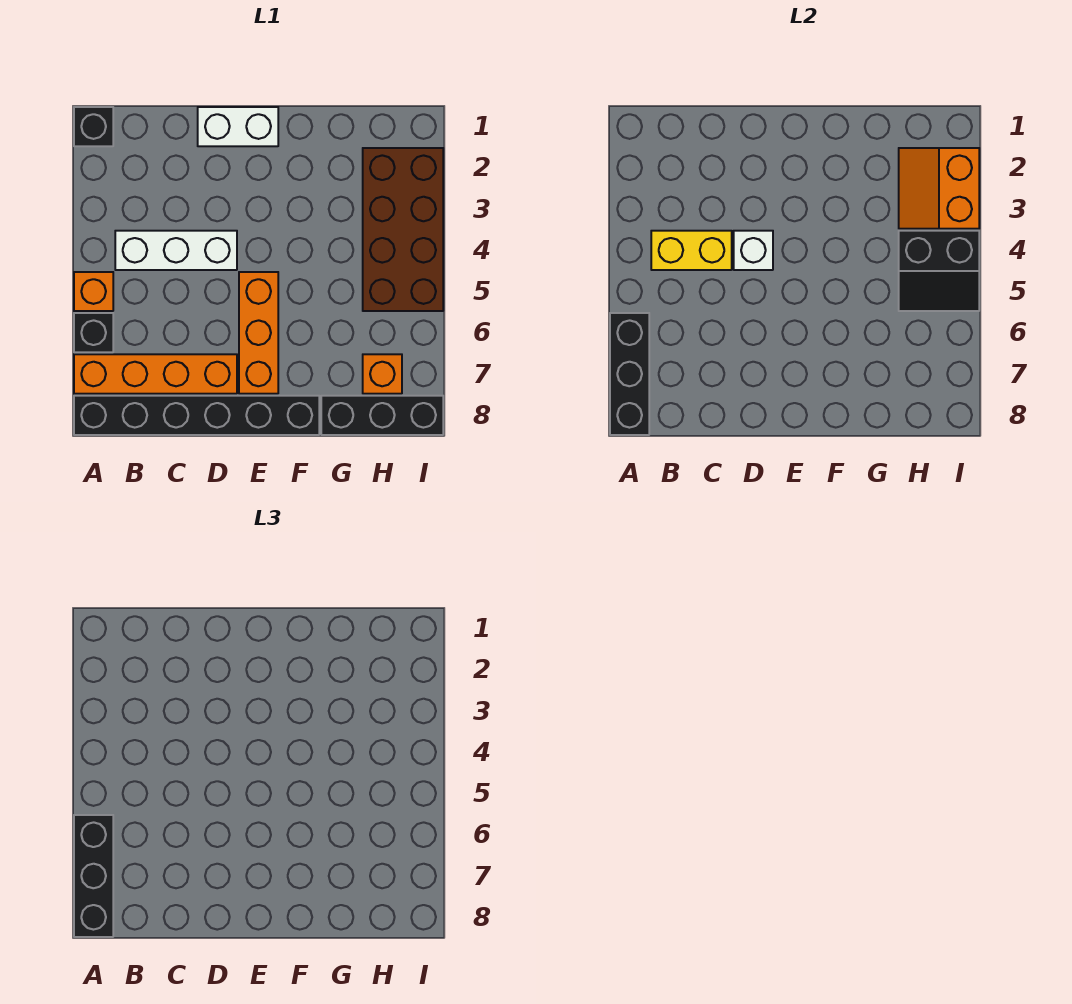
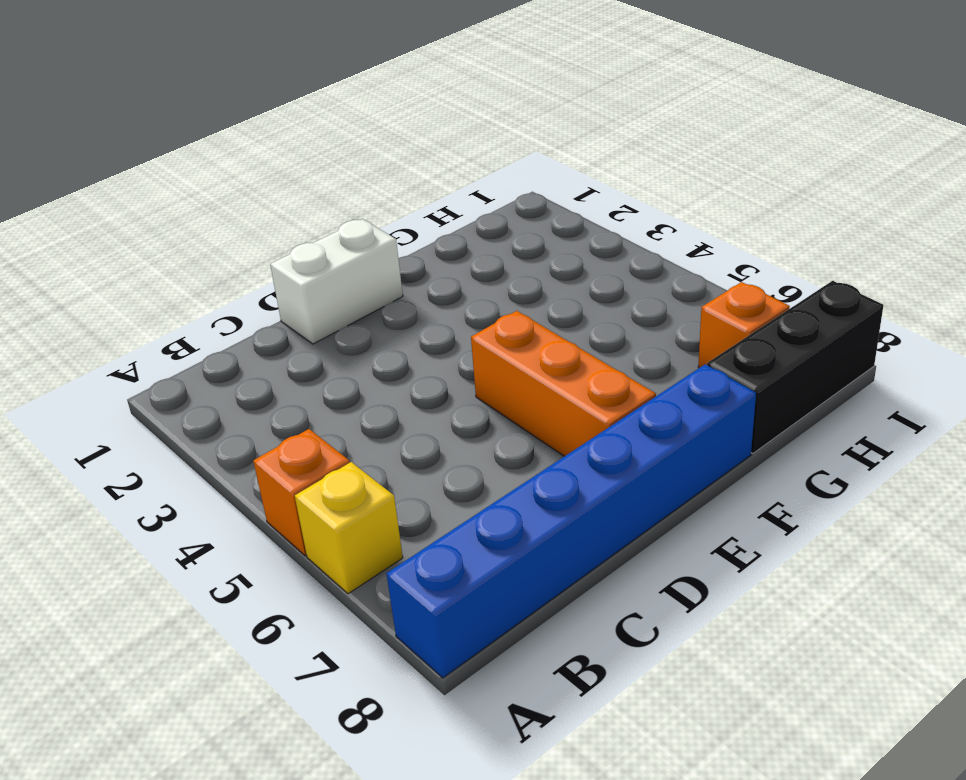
yellow brick A6 level 1 -> black brick A6 level 1
blue brick A8:F8 level 1 -> black brick A8:F8 level 1
none -> black brick A1 level 1
none -> orange brick A7:D7 level 1
none -> white brick B4:D4 level 1

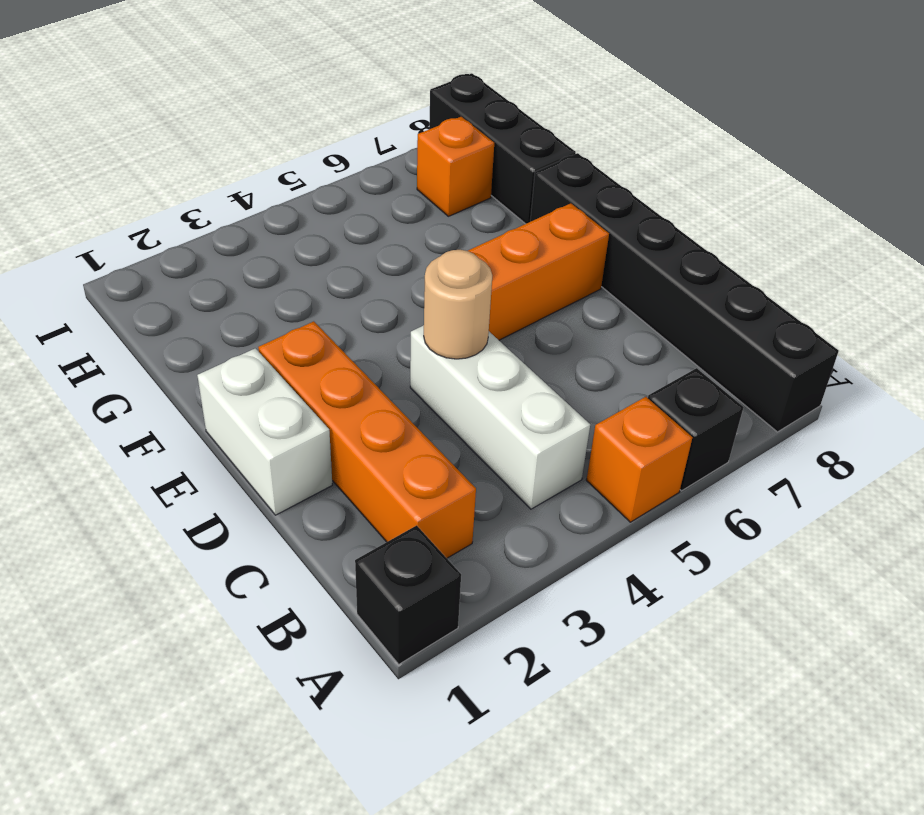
orange brick B2:E2 level 1 -> orange brick A7:D7 level 1
tan round brick D4 level 2 -> white brick D4 level 2
none -> brown brick H2:I5 level 1
none -> black brick A6:A8 level 2
none -> yellow brick B4:C4 level 2

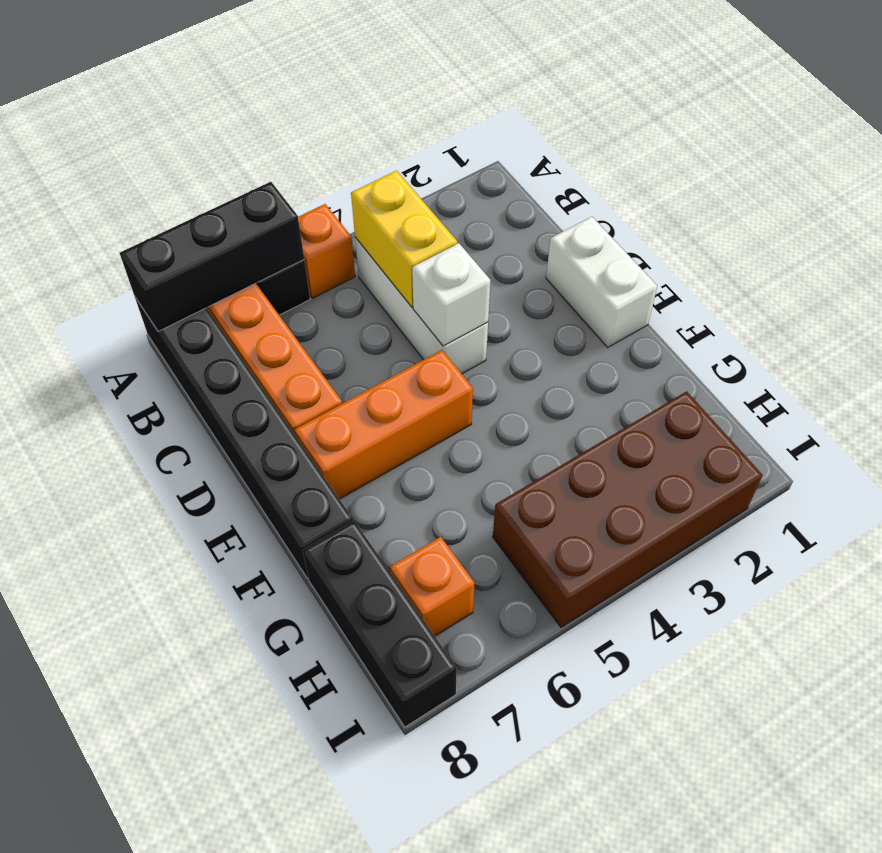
none -> black brick A1 level 1
none -> orange slope H2:I3 level 2 top I
none -> black slope H4:I5 level 2 top 4

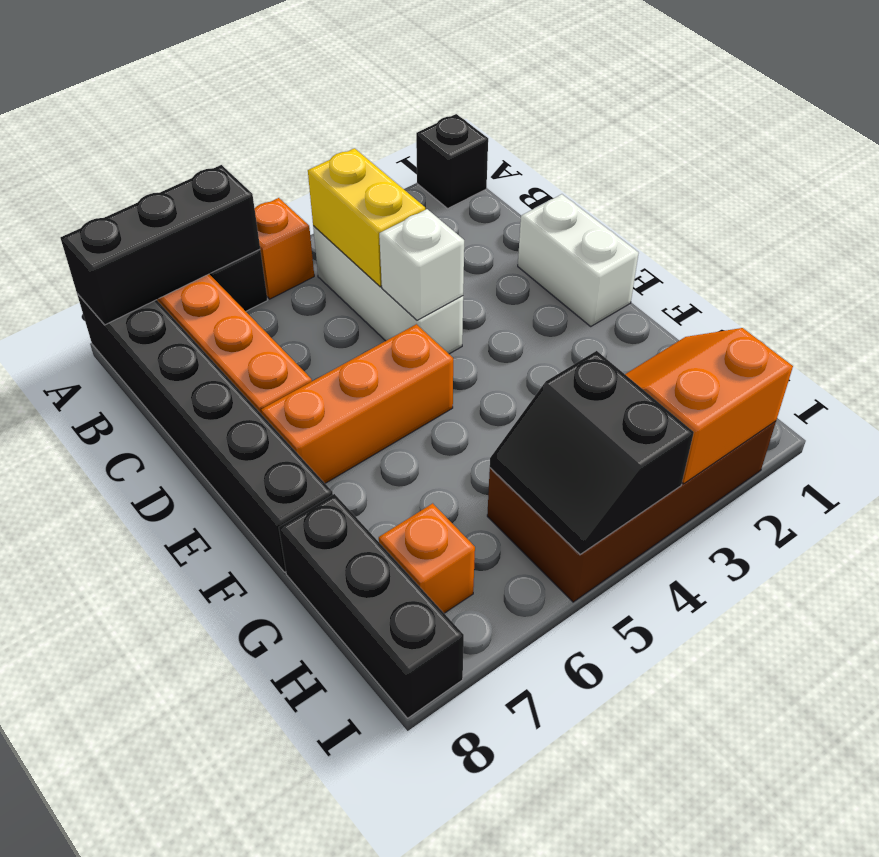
none -> black brick A6:A8 level 3

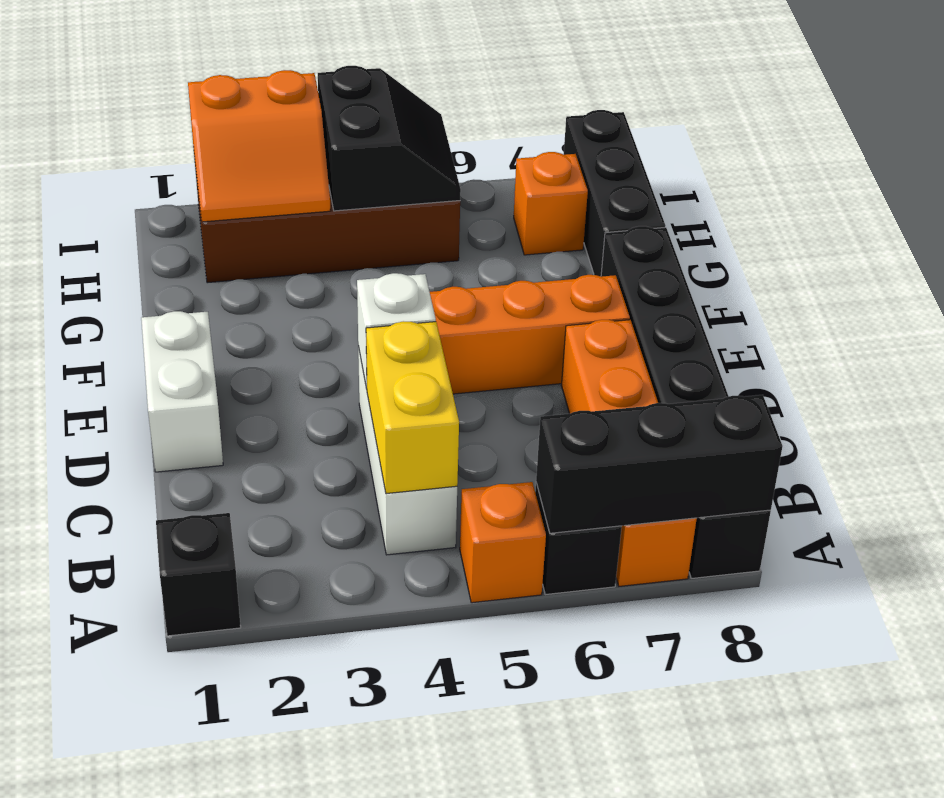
none -> black brick A6:A8 level 3

